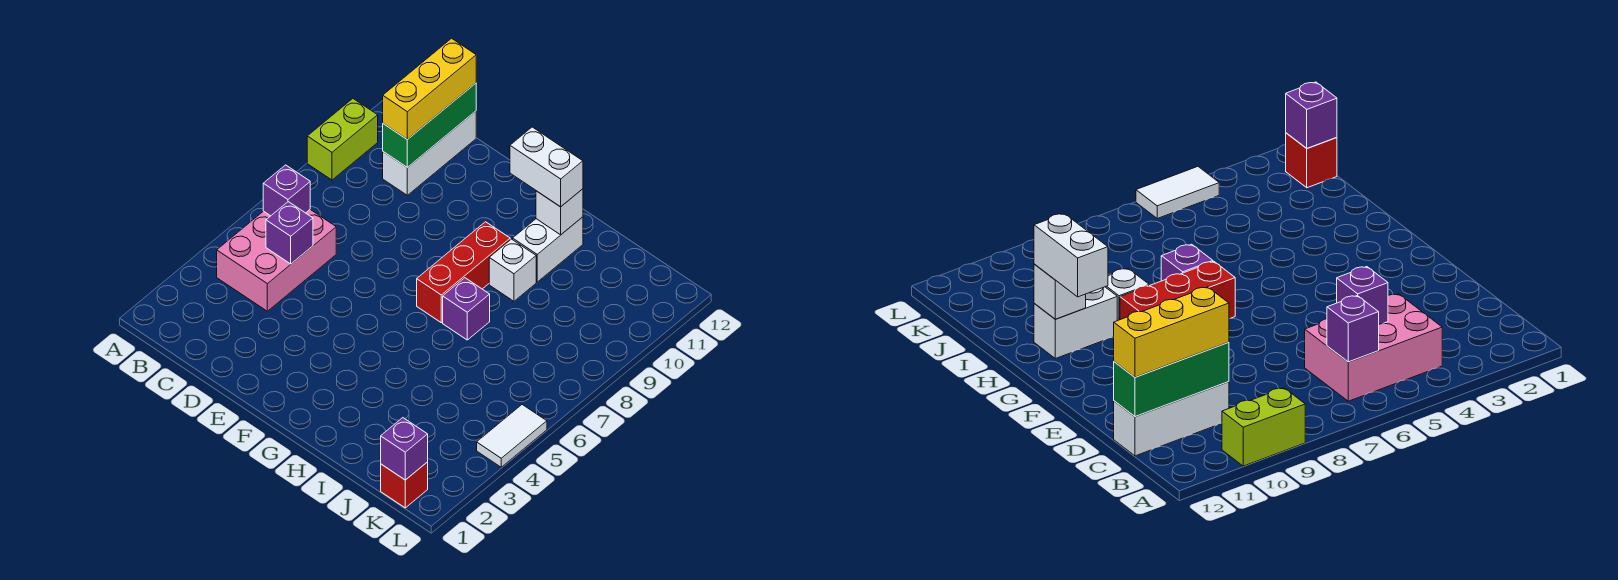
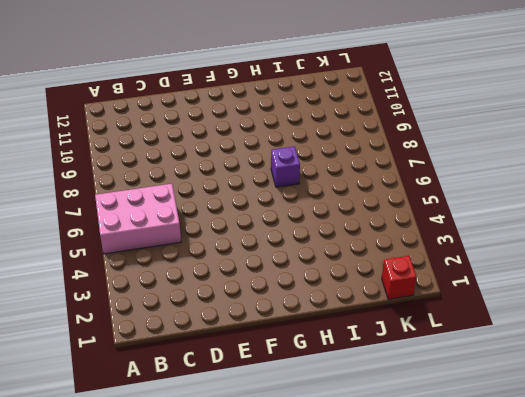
pink brick A5:C6 level 1 -> pink brick B4:C6 level 1
none -> lime brick A9:A10 level 1
none -> white brick C10:C12 level 1
none -> red brick G7:G9 level 1

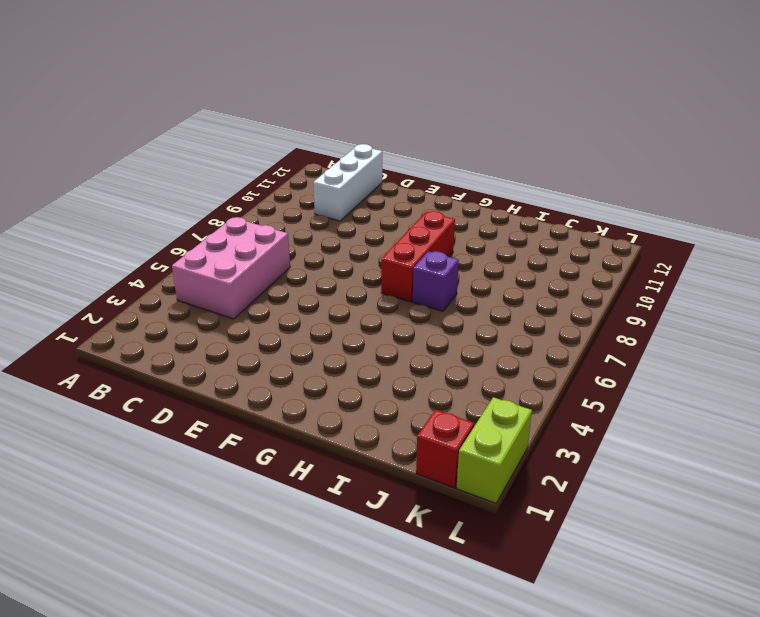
lime brick L1:L2 level 1 -> lime brick A9:A10 level 1
none -> white brick H9 level 1
none -> white brick H10:H11 level 1
none -> white tile L4:L5 level 1

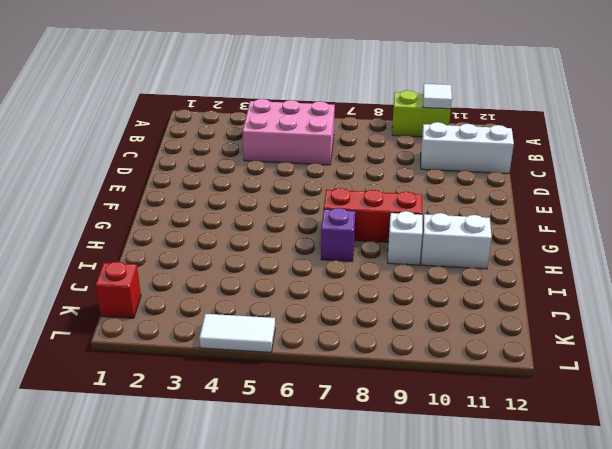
white tile A10 level 2 -> none
none -> purple brick B6 level 2
none -> purple brick C5 level 2
none -> green brick C10:C12 level 2

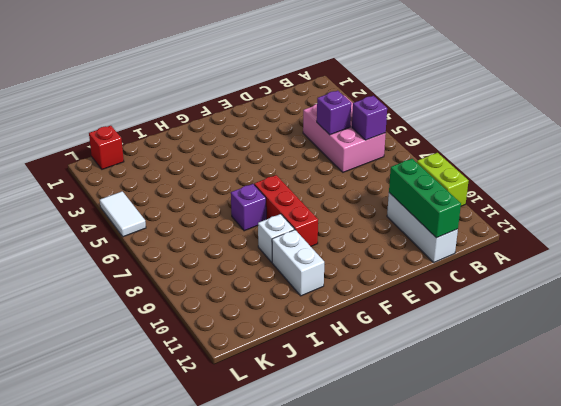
none -> white brick H11 level 2
none -> purple brick K1 level 2
none -> yellow brick C10:C12 level 3

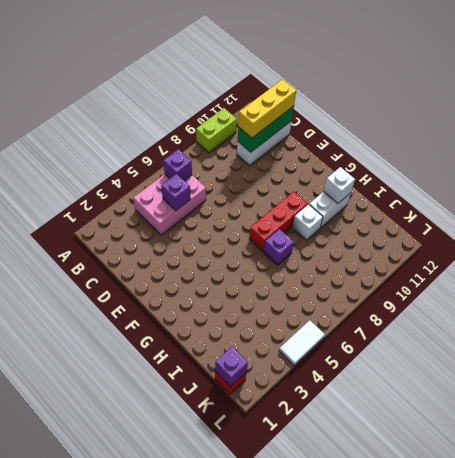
none -> white brick G11:H11 level 3

